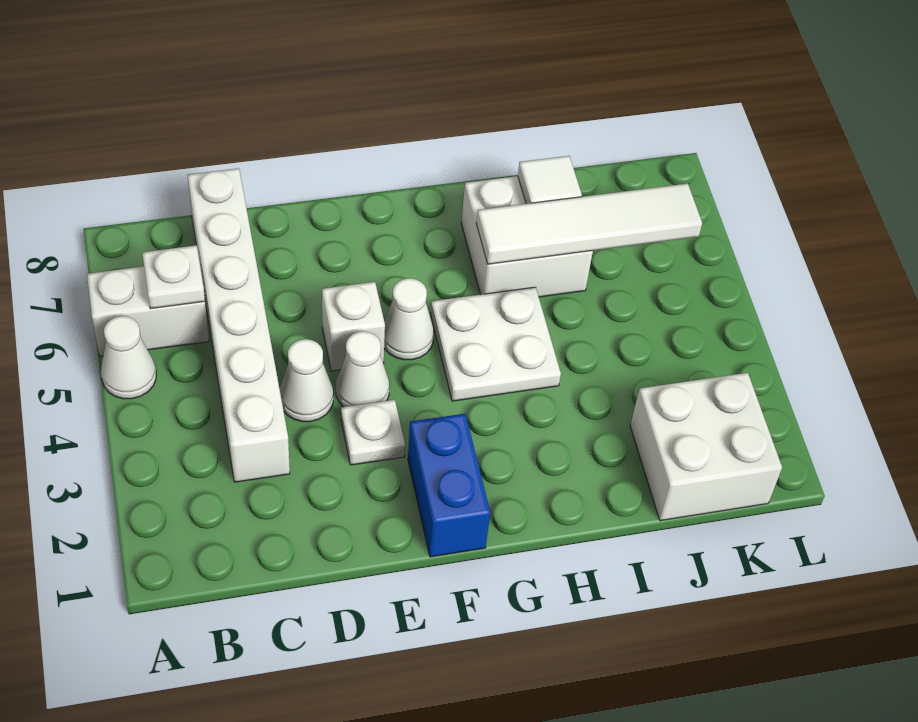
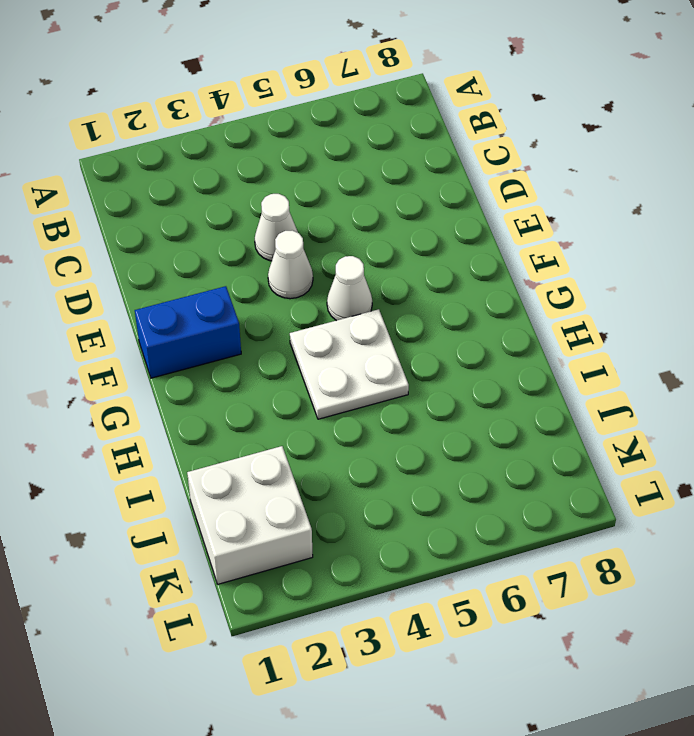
none -> white cone A5 level 1
none -> white brick A6:B6 level 1
none -> white brick C3:C8 level 1

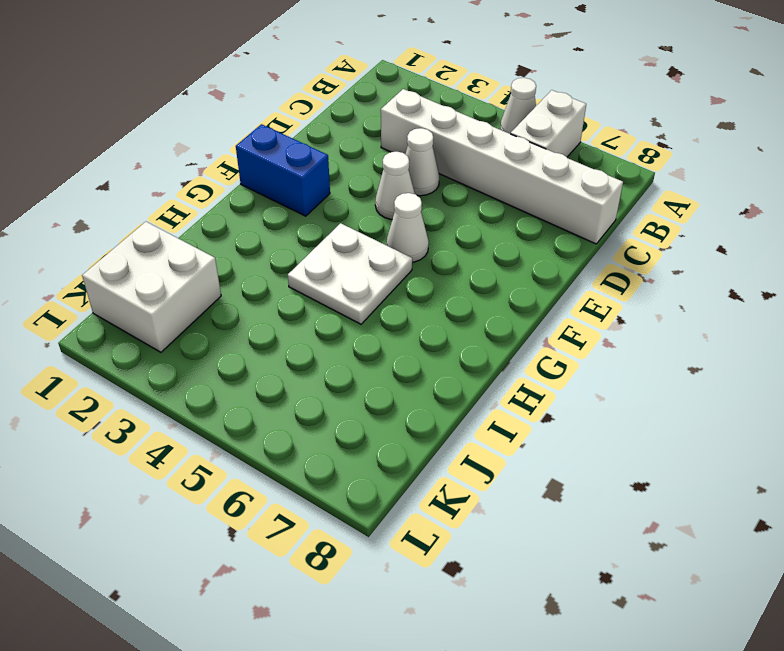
none -> white plate E3 level 1
none -> white brick E5 level 1
none -> white brick H6:I7 level 1

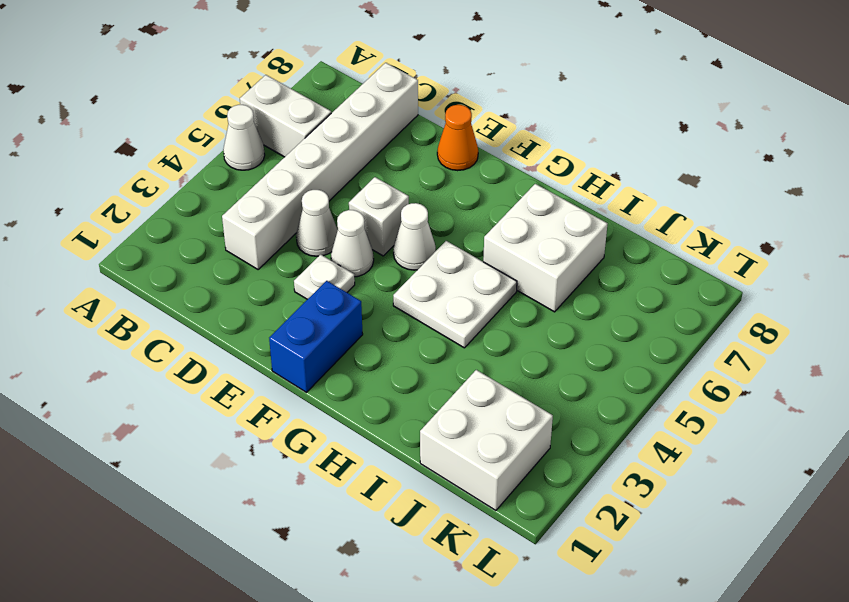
orange cone E8 level 1 -> none
none -> white plate B6 level 2
none -> white tile H6:K6 level 2
none -> white tile I7 level 2

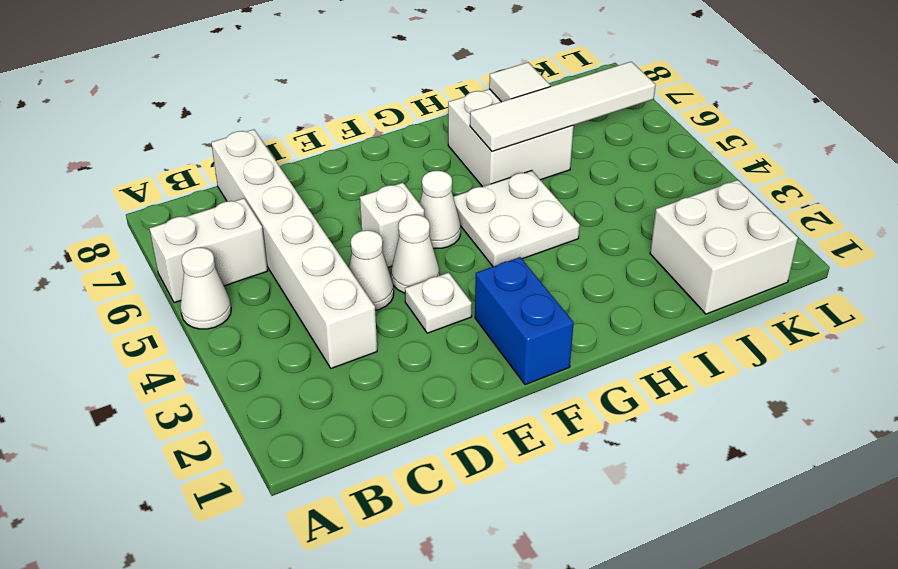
none -> white plate B6 level 2

